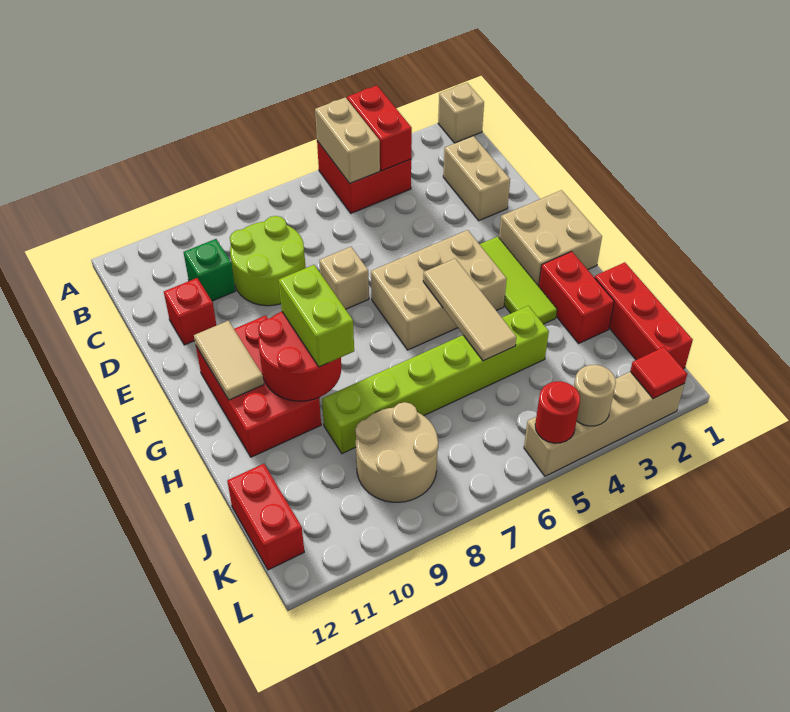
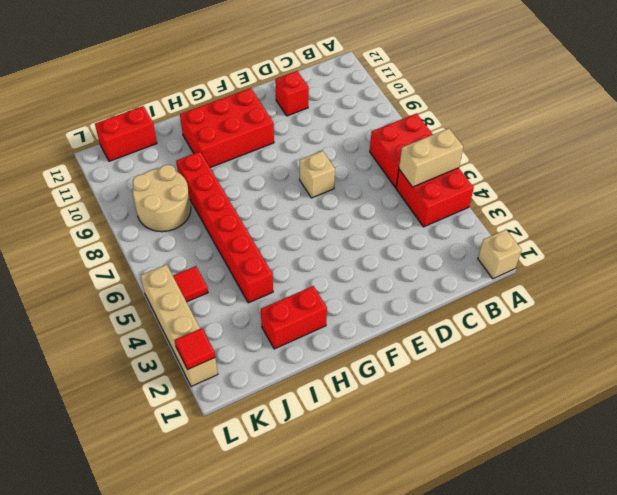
red brick A6:B7 level 1 -> none
red brick I4:I9 level 1 -> lime brick I4:I9 level 1
red tile K5 level 1 -> none
none -> tan brick C2:D2 level 1
none -> lime round brick C8:D9 level 1
none -> green brick C10 level 1

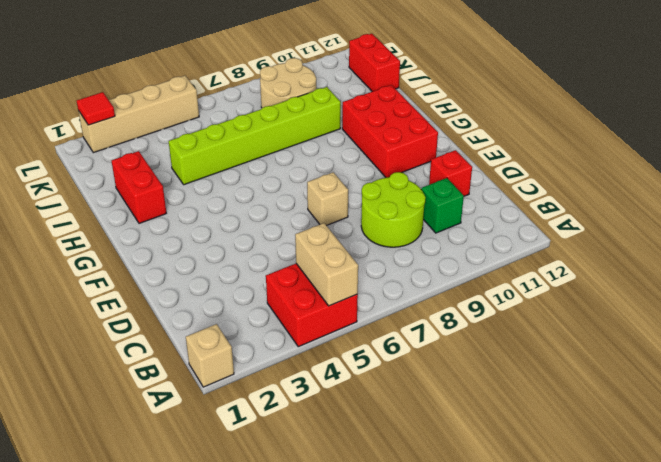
none -> tan brick C2:D2 level 1
none -> tan brick F1:G2 level 1
none -> lime tile F3:H3 level 1

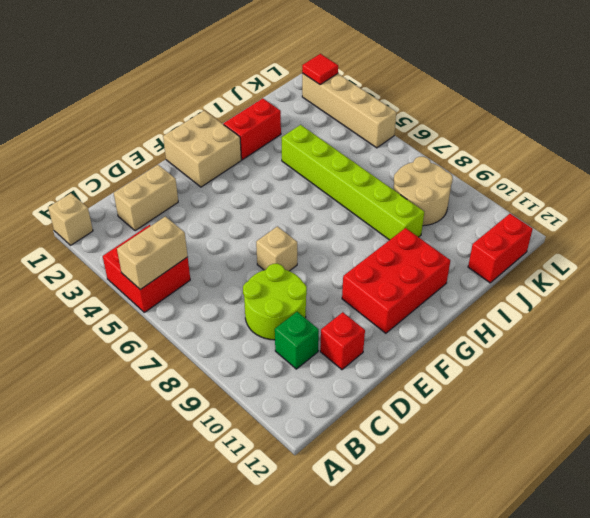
none -> lime tile F3:H3 level 1
none -> tan brick F4:G6 level 1
none -> red brick I1:K1 level 1

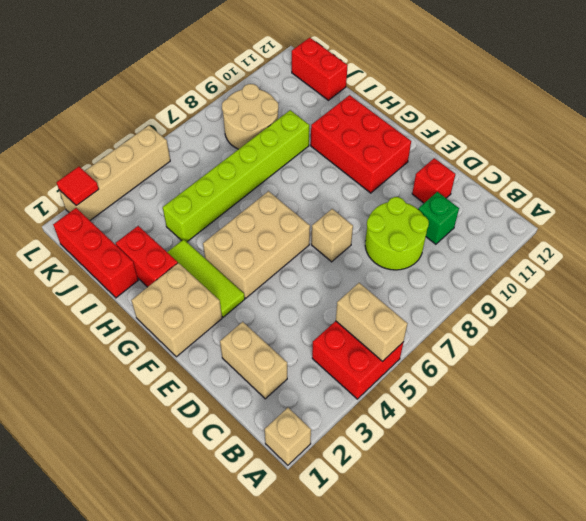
none -> red brick A4:B4 level 2
none -> tan tile F11:G11 level 2
none -> tan tile G5:I5 level 2

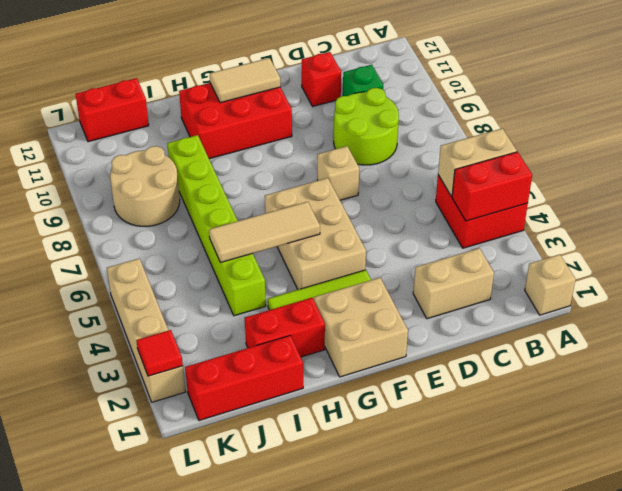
none -> red round brick G9:H10 level 2
none -> tan round brick L4 level 2
none -> red round brick L5 level 2

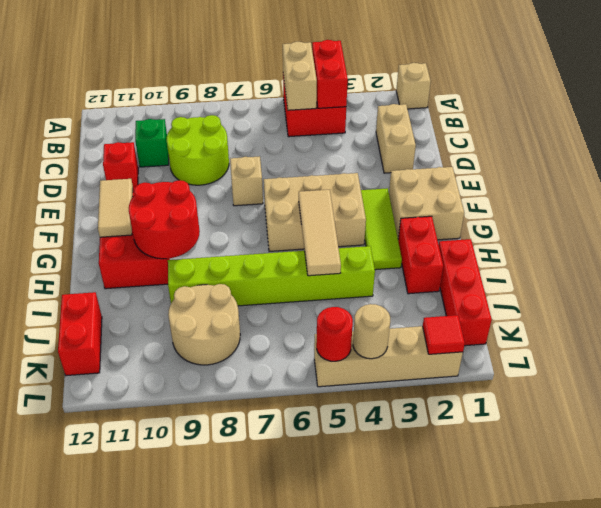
none -> lime brick G9:H9 level 3

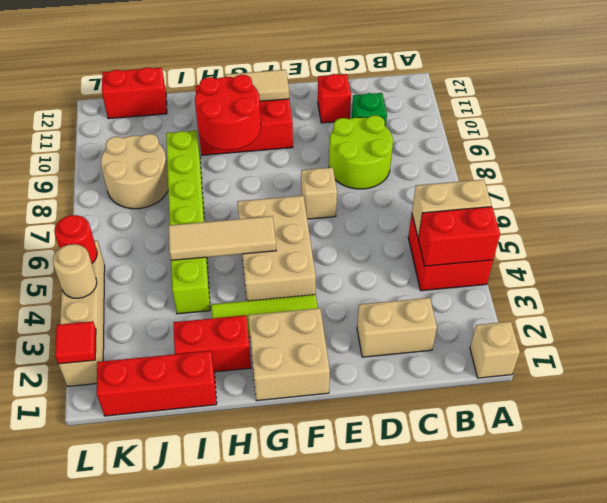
none -> lime brick G9:H9 level 3

